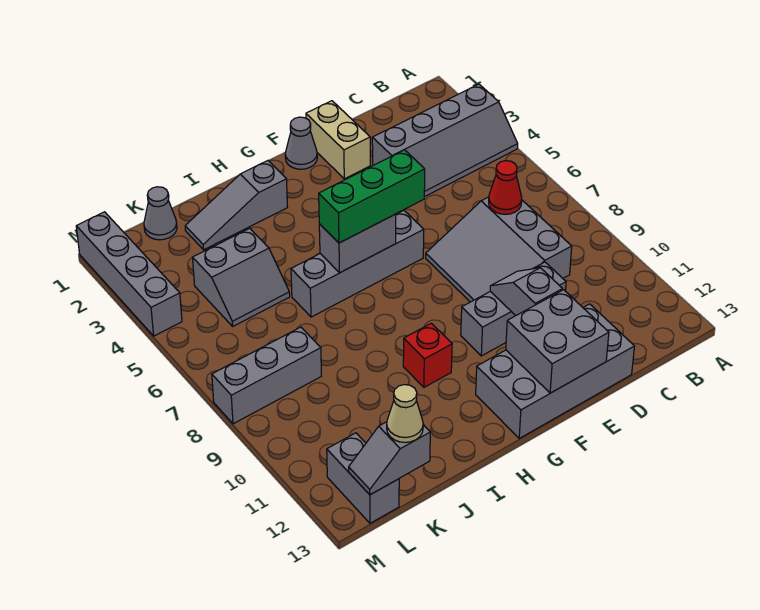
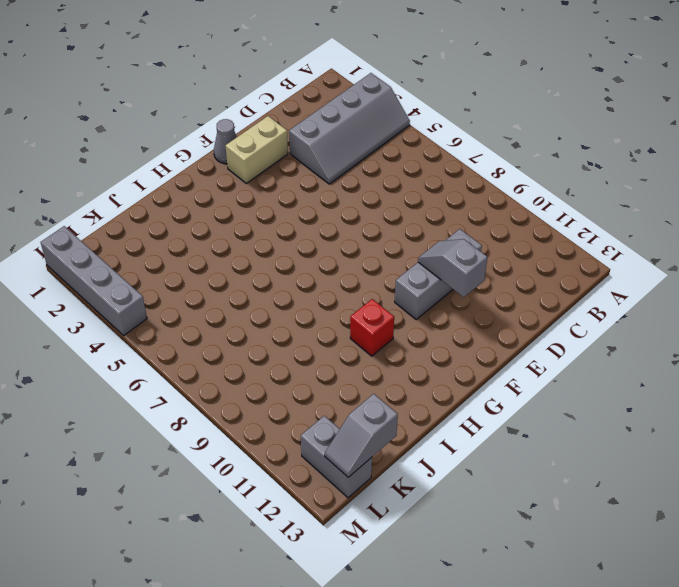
tan brick E2:F2 level 1 -> tan brick E1:E2 level 1
none -> grey slope C7:E9 level 1 top C
none -> grey brick D12:G13 level 1
none -> grey brick F6:I6 level 1

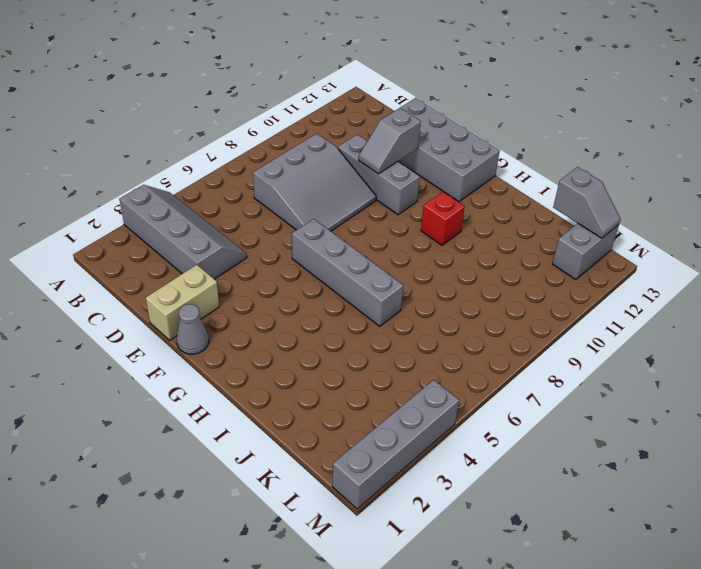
none -> grey slope H2:J2 level 1 top H
none -> grey slope J4:K5 level 1 top 4
none -> grey cone K1 level 1

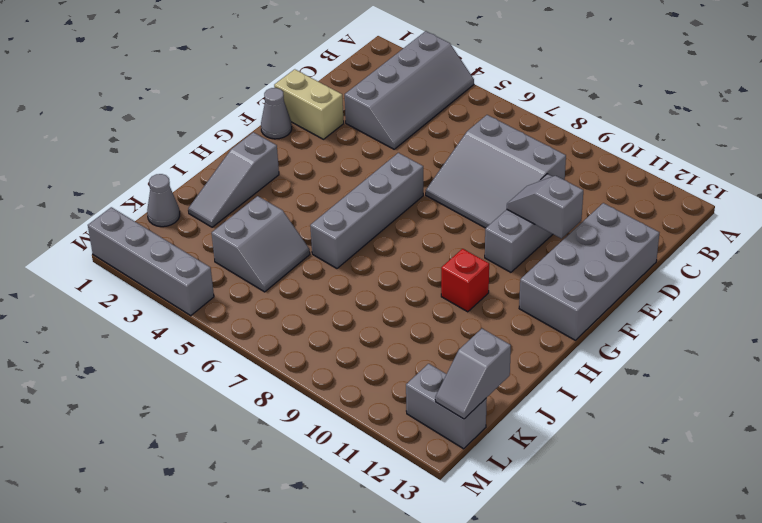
none -> grey brick K8:M8 level 1
none -> red cone C7 level 2
none -> grey brick E12:F13 level 2

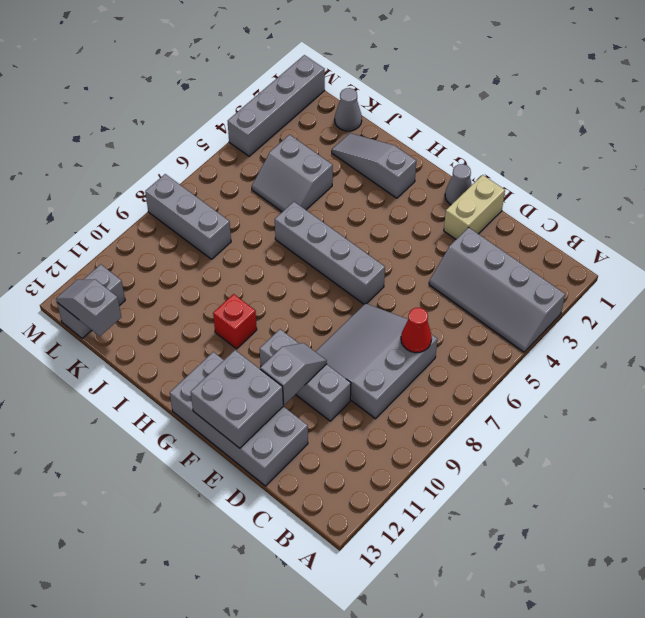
none -> grey brick G6:H6 level 2
none -> green brick F6:H6 level 3
none -> tan cone K13 level 3

